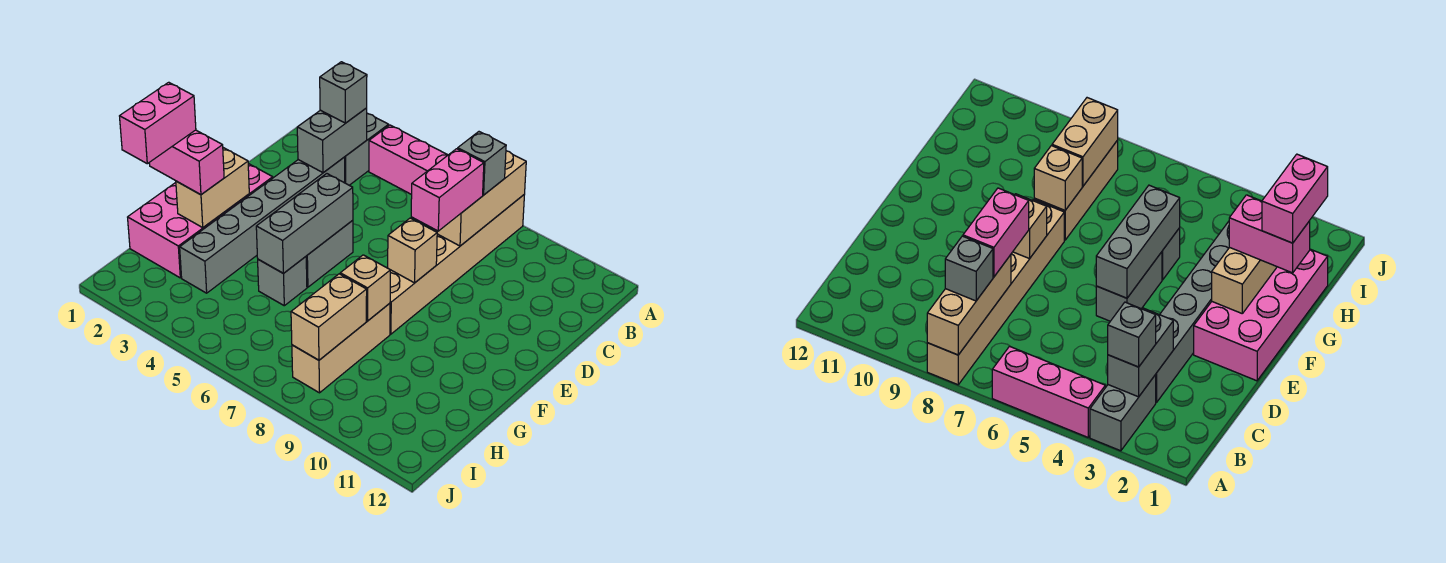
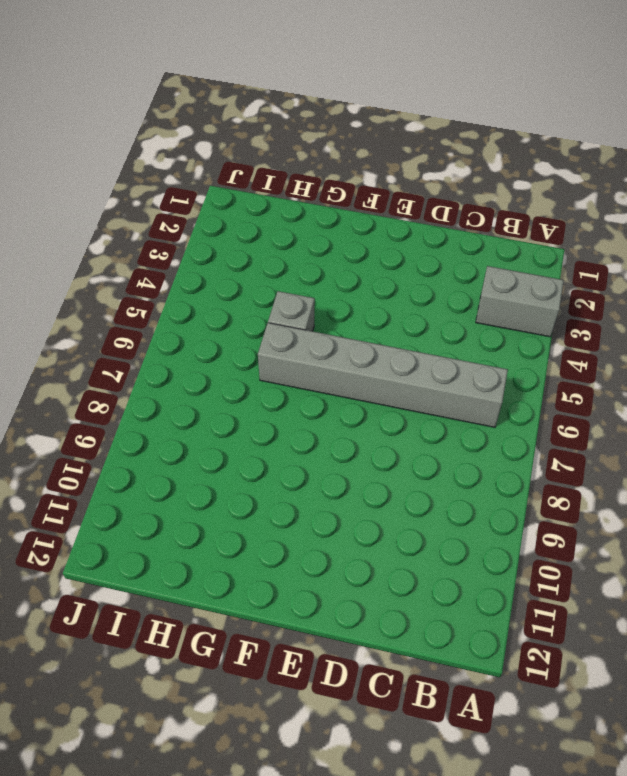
grey brick B6:G6 level 1 -> grey brick C3:H3 level 1
none -> pink brick A4:A6 level 1
none -> tan brick A8:F8 level 1
none -> pink brick E1:H2 level 1

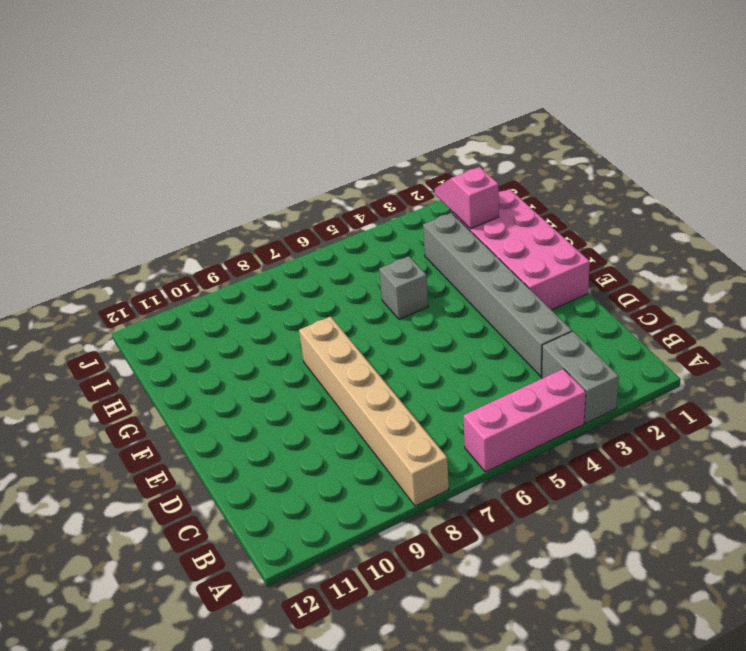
pink slope H2:I2 level 2 top H -> none
none -> grey brick E5:F5 level 1
none -> tan brick G8:I8 level 1
none -> tan brick A8:C8 level 2

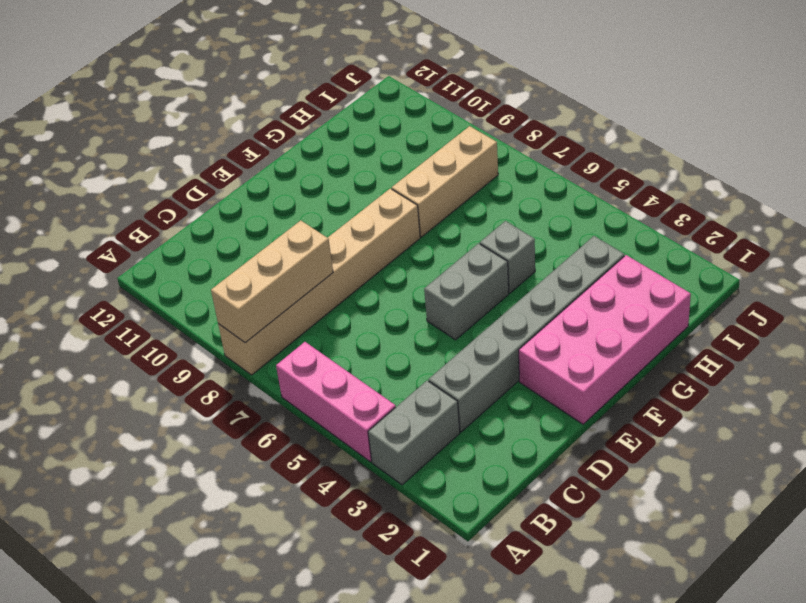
none -> grey brick B3:C3 level 2
none -> grey brick E5:G5 level 2
none -> tan brick E8 level 2

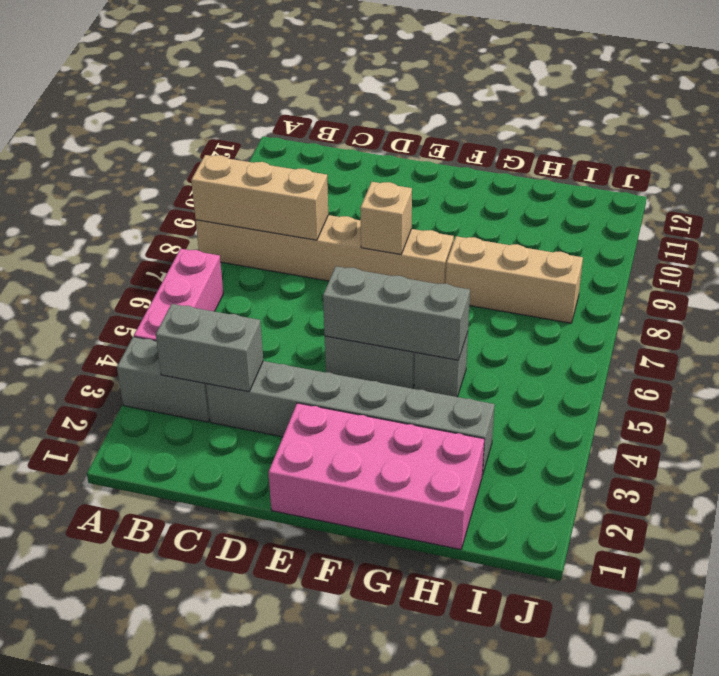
none -> tan brick F2:G2 level 2
none -> tan brick G8 level 2
none -> tan brick H8:I8 level 2

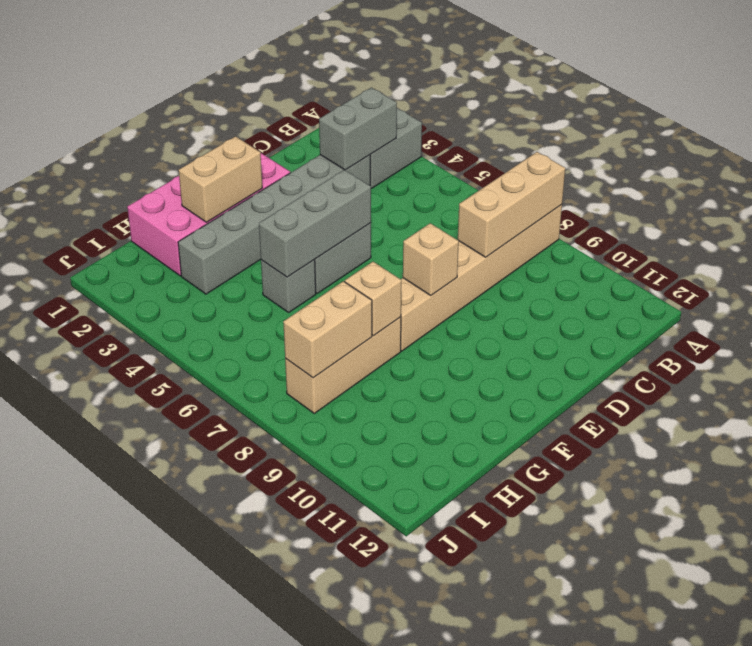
none -> pink brick A4:A6 level 1
none -> grey brick B3 level 3
none -> grey brick B8 level 3

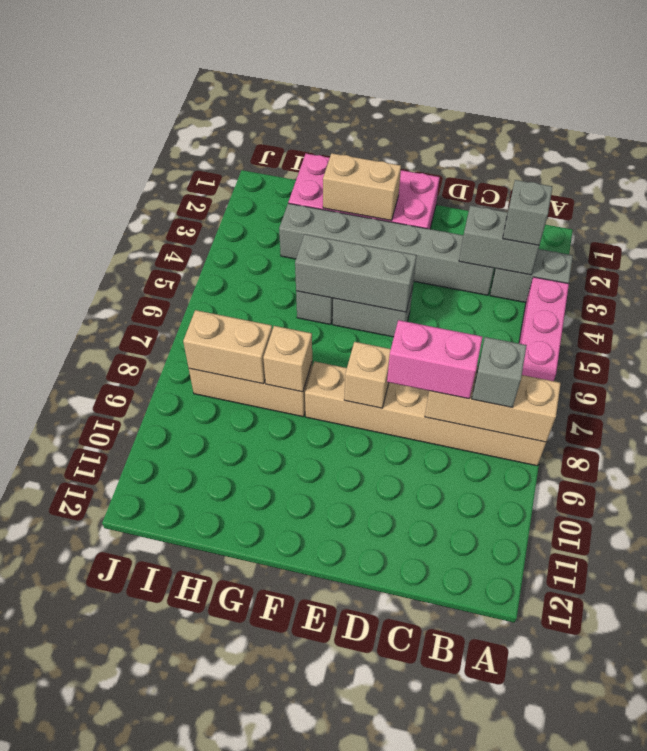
none -> pink brick G1:G2 level 3
none -> pink brick G1:H1 level 4

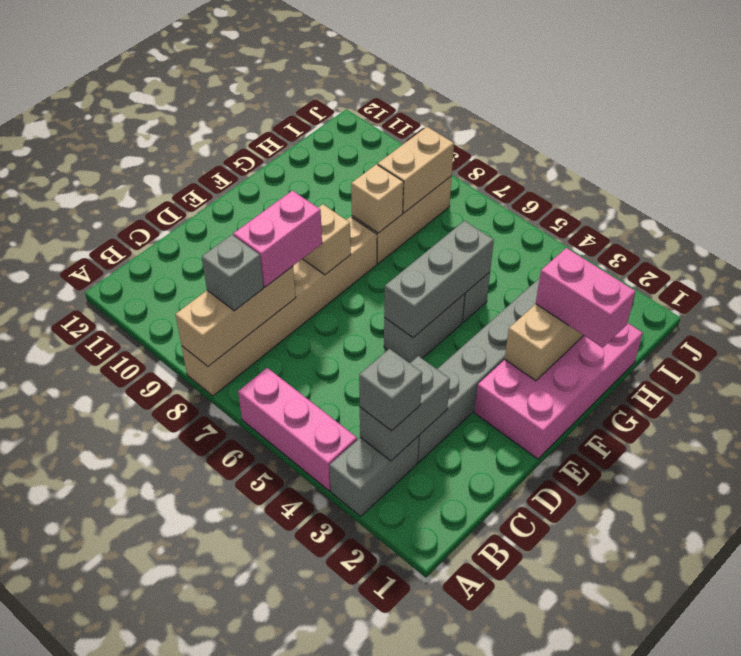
none -> pink brick G1:H1 level 4

